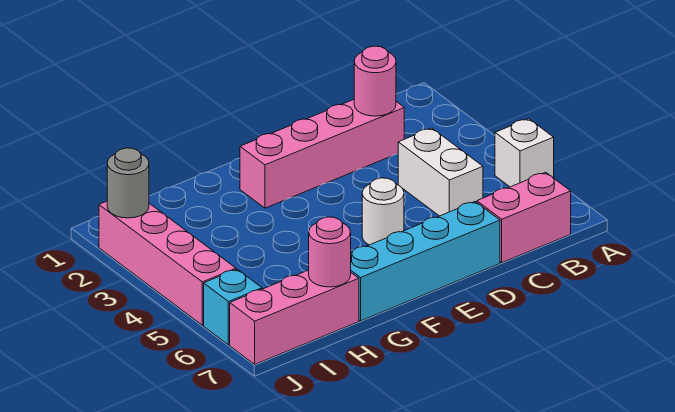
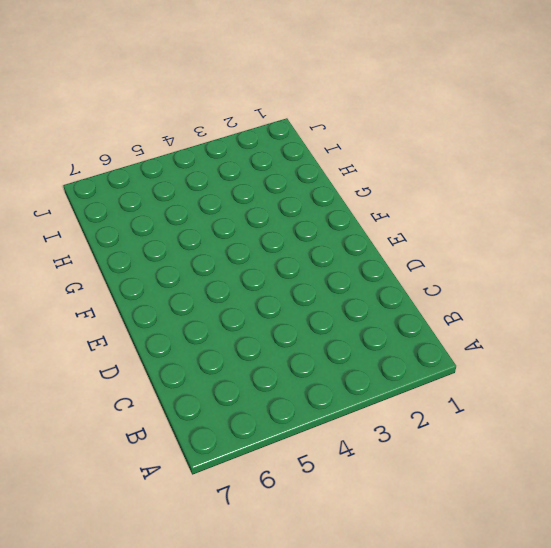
none -> white brick A5 level 1
none -> pink brick B7:C7 level 1
none -> pink brick C2:F2 level 1

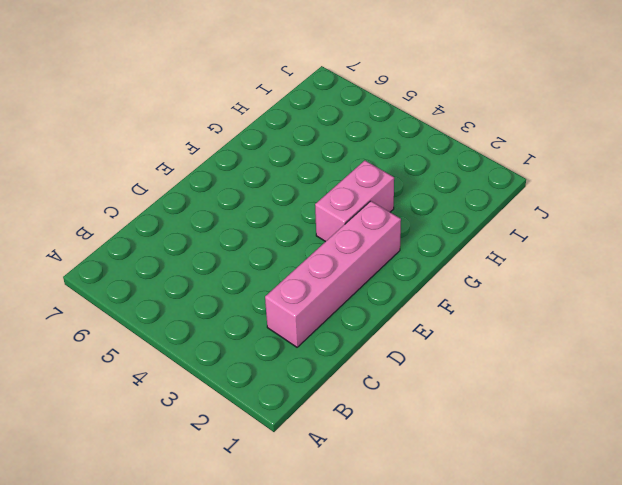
pink brick F3:G3 level 1 -> pink brick B7:C7 level 1
none -> white brick A5 level 1
none -> white brick C4:C5 level 1
none -> cyan brick D7:G7 level 1

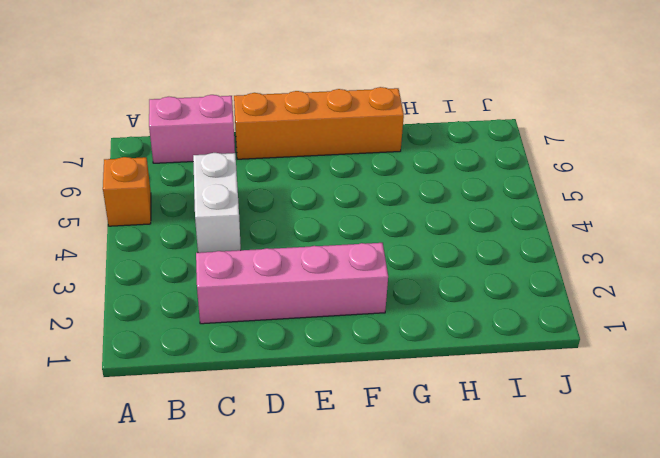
orange brick A5 level 1 -> white brick A5 level 1
orange brick D7:G7 level 1 -> cyan brick D7:G7 level 1
none -> white round brick E5 level 1
none -> pink brick H7:J7 level 1
none -> pink brick J2:J5 level 1

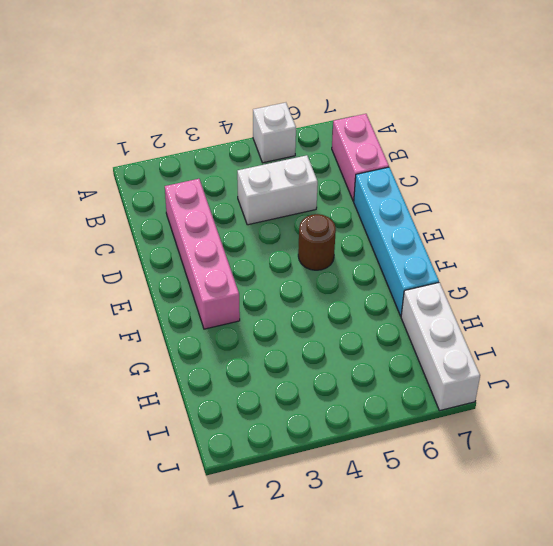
brown round brick E5 level 1 -> white round brick E5 level 1
white brick H7:J7 level 1 -> pink brick H7:J7 level 1
none -> pink brick J2:J5 level 1
none -> cyan brick J6 level 1
none -> pink round brick C2 level 2

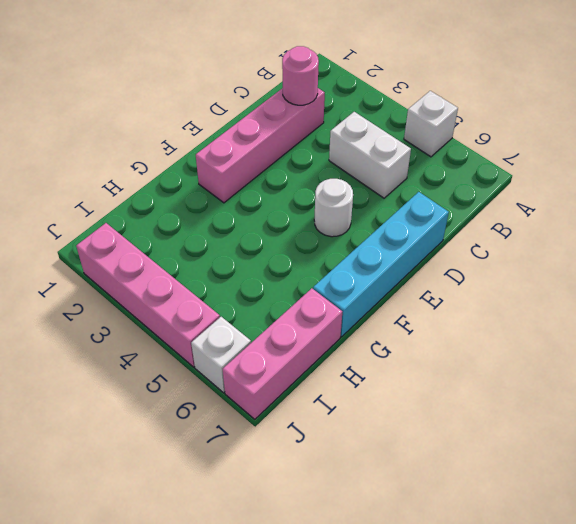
white brick J6 level 1 -> cyan brick J6 level 1
none -> pink brick B7:C7 level 1
none -> pink round brick H7 level 2
none -> grey round brick J2 level 2

